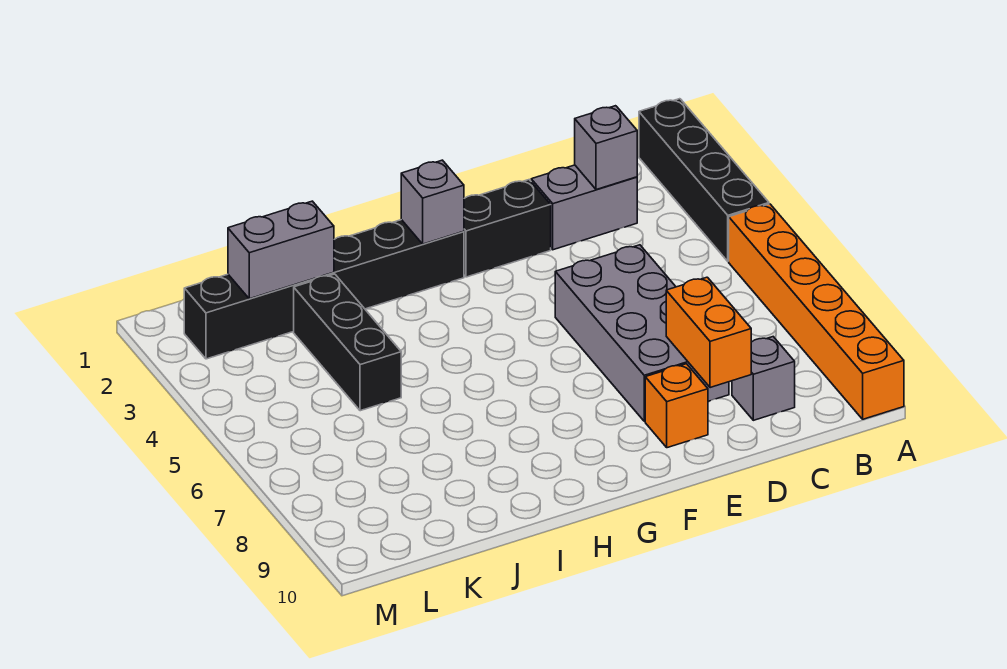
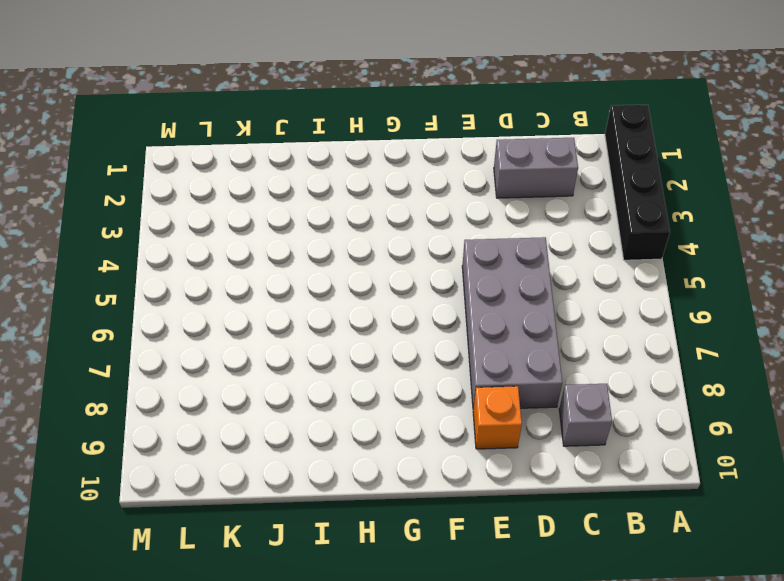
none -> orange brick A5:A10 level 1
none -> black brick E2:F2 level 1
none -> black brick G2:L2 level 1

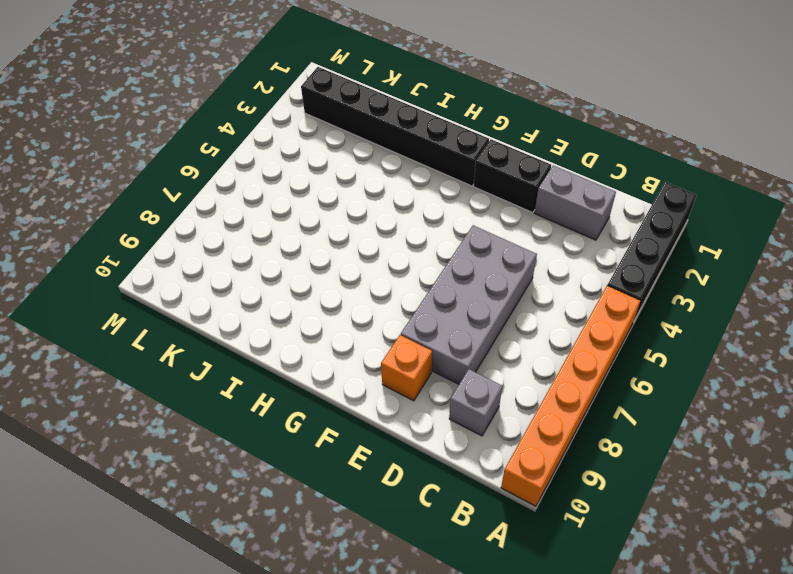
none -> black brick J3:J5 level 1
none -> grey brick C2 level 2
none -> orange brick D8:D9 level 2

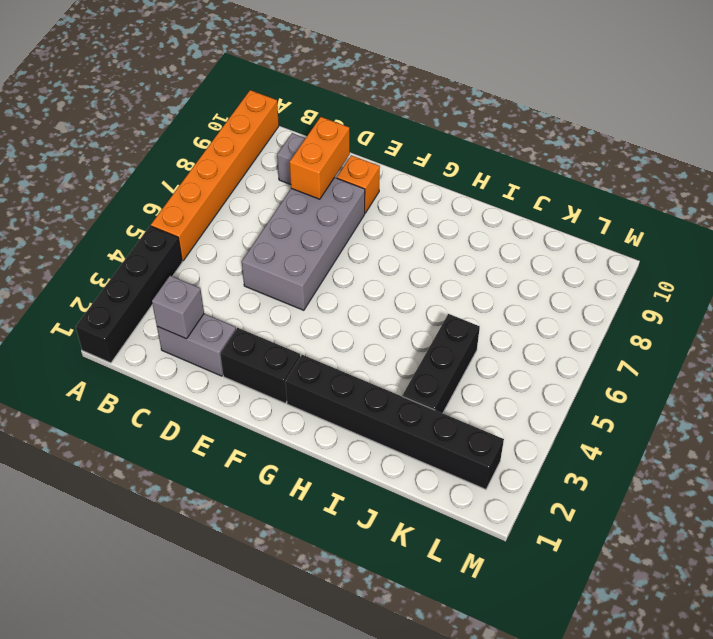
none -> grey brick G2 level 2
none -> grey brick J2:K2 level 2

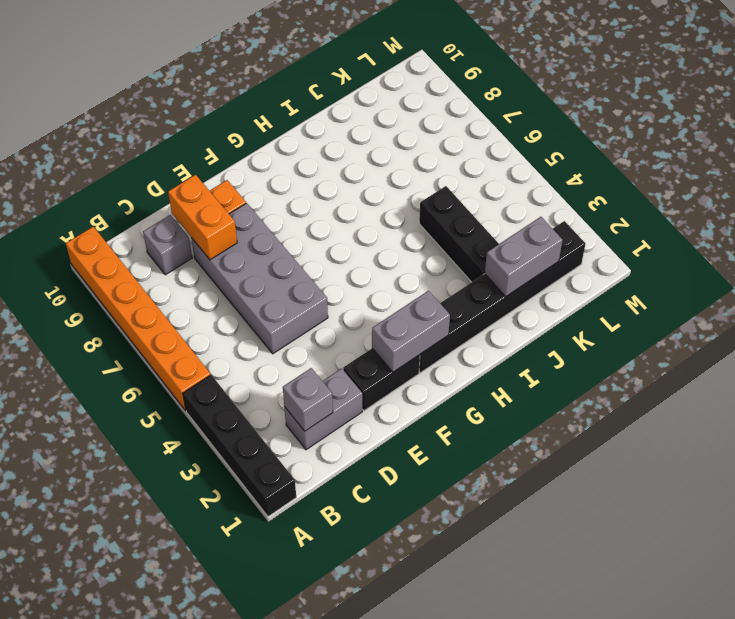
grey brick F2:G2 level 2 -> grey brick G2 level 2

